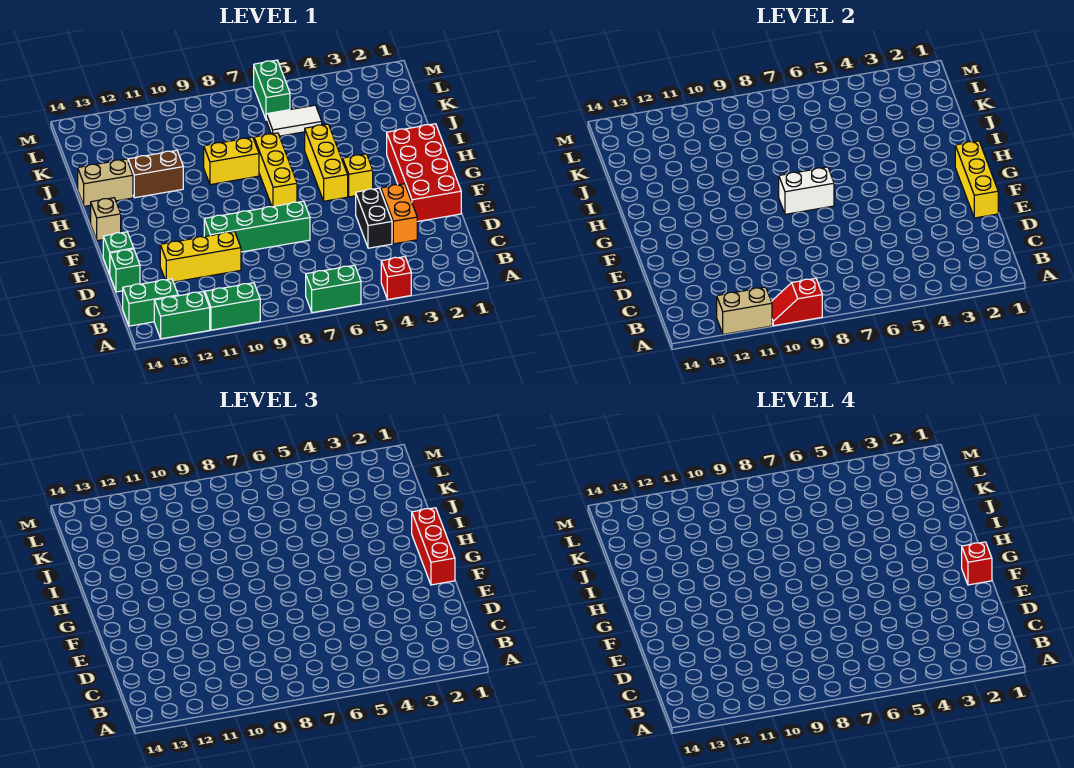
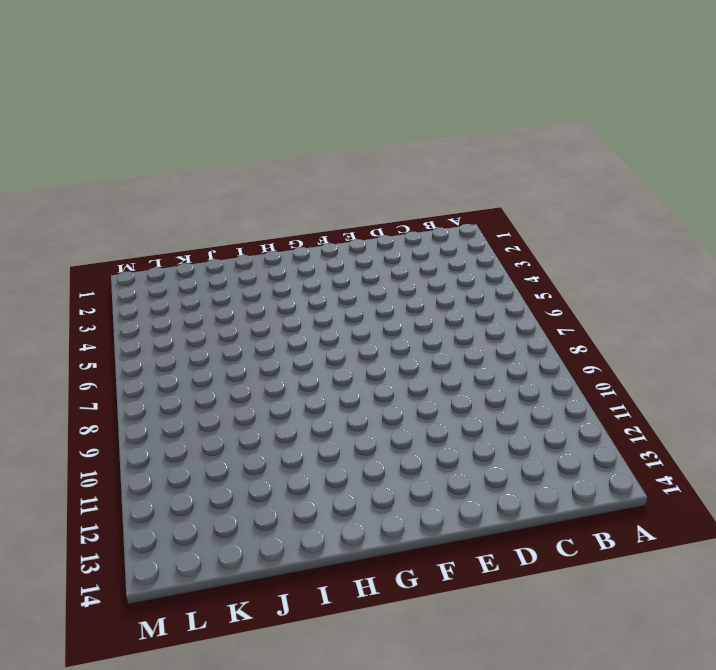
none -> red brick A4 level 1
none -> green brick A6:A7 level 1
none -> green brick A10:A11 level 1

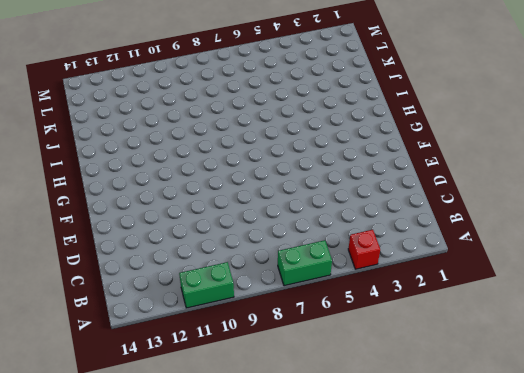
none -> green brick A12:A13 level 1
none -> green brick B13:B14 level 1
none -> orange brick D3:E3 level 1

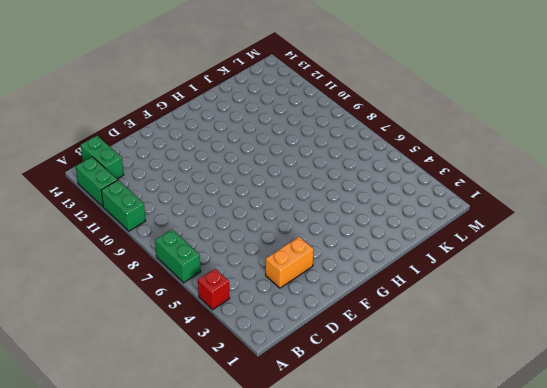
none -> black brick D4:E4 level 1
none -> yellow brick D10:D12 level 1
none -> green brick D14 level 1

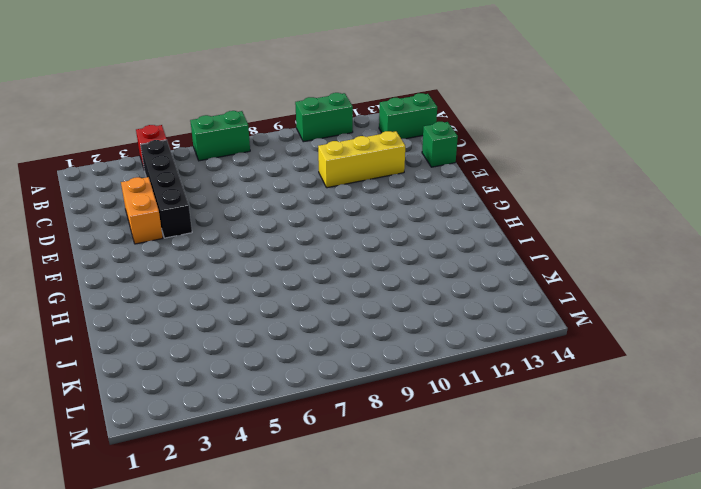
black brick B4:E4 level 1 -> black brick D4:E4 level 1
none -> green brick A12:A13 level 1
none -> red brick E1:H2 level 1
none -> green brick E7:E10 level 1

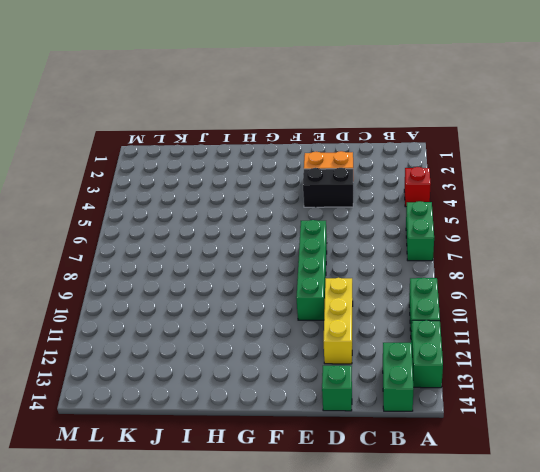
none -> red brick E1:H2 level 1
none -> green brick E14 level 1
none -> yellow brick G4 level 1

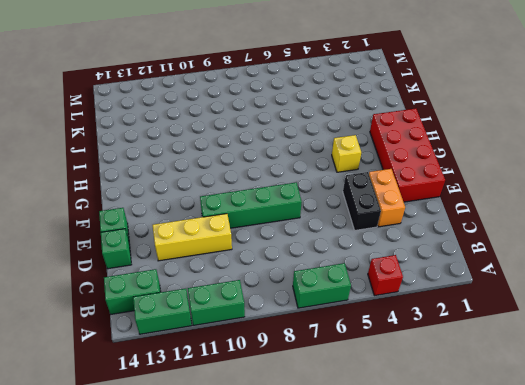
none -> yellow brick G5:I5 level 1
none -> yellow brick G7:I7 level 1
none -> tan brick G14 level 1

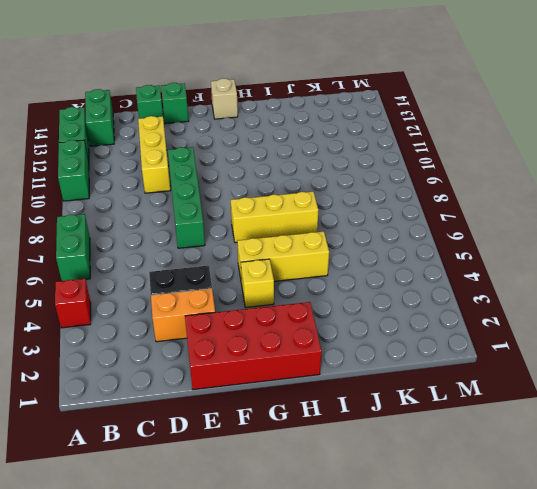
none -> yellow brick I8:I9 level 1
none -> brown brick I11:I12 level 1
none -> tan brick I13:I14 level 1

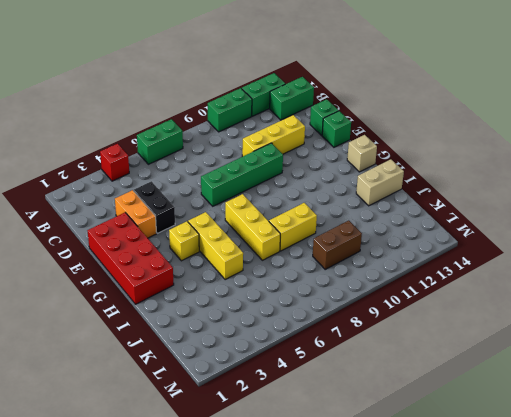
brown brick K9:K10 level 1 -> brown brick I11:I12 level 1
none -> white tile K5:K6 level 1
none -> green brick L6:M6 level 1
none -> red slope A9:A10 level 2 top 9

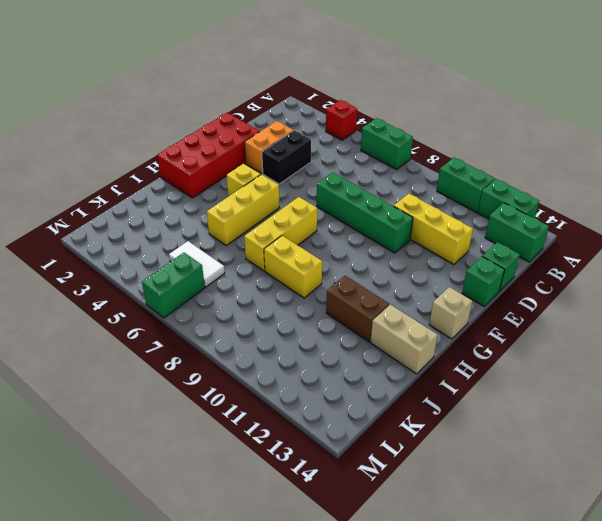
none -> red slope A9:A10 level 2 top 9
none -> tan brick A11:A12 level 2
none -> yellow brick E1:G1 level 2

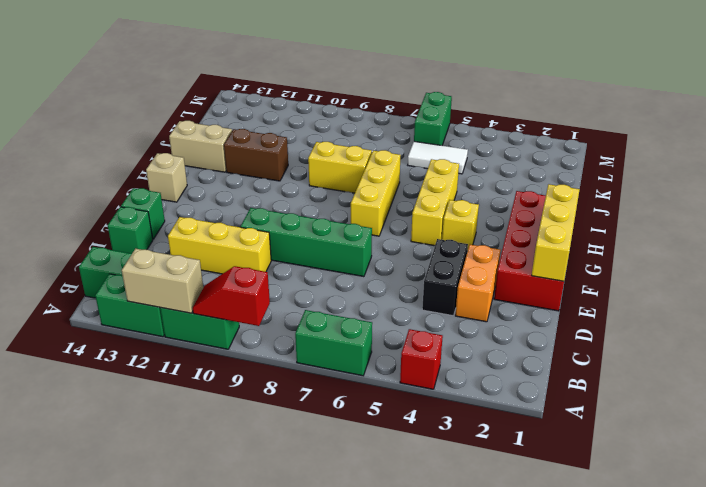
none -> white brick G7:G8 level 2
none -> red brick F1:H1 level 3
none -> red brick F1 level 4

